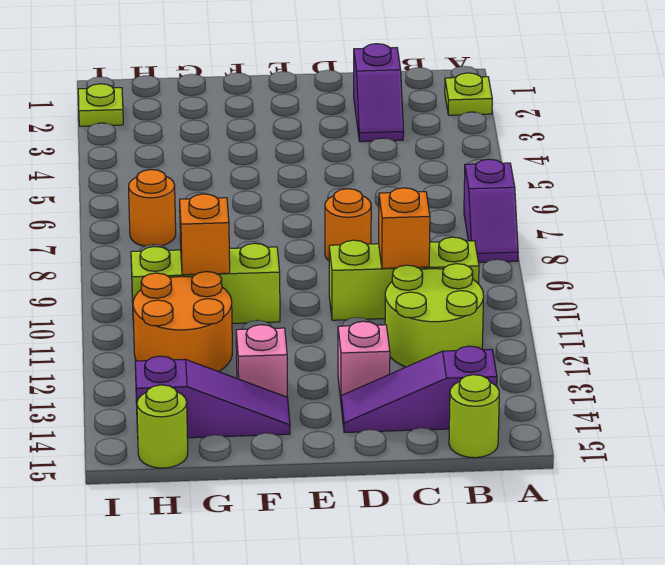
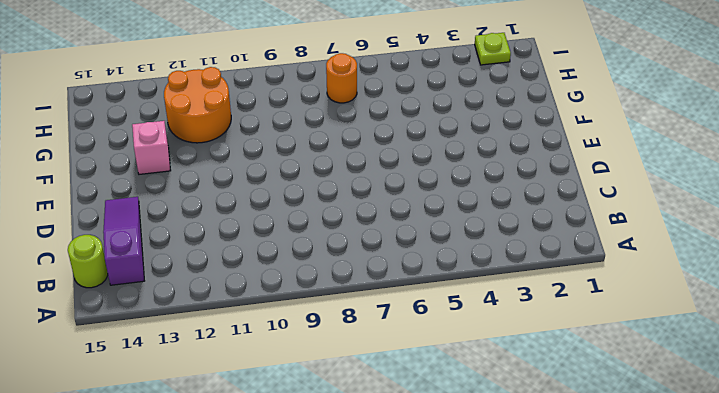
none -> lime plate A2 level 1
none -> purple slope A7:A8 level 1 top 7
none -> lime brick B10:D10 level 1

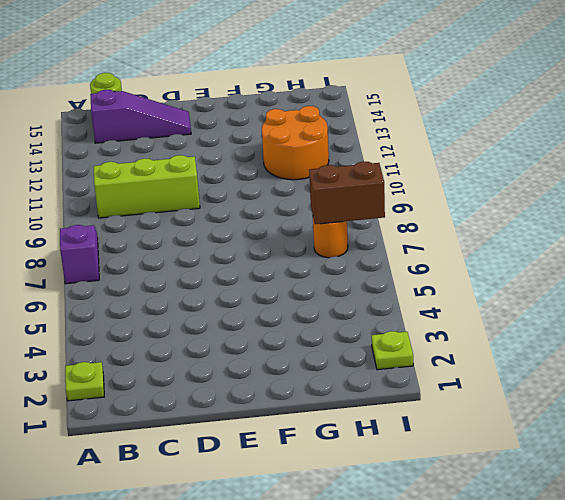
brown brick H7:I7 level 2 -> none
none -> lime round brick B11:C12 level 1
none -> purple slope C2:C3 level 1 top 2
none -> orange round brick D8 level 1

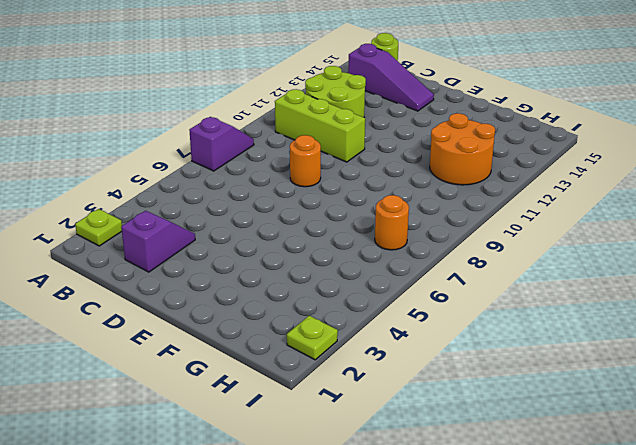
none -> pink brick D13 level 1
none -> lime brick F10:H10 level 1
none -> pink brick F13 level 1

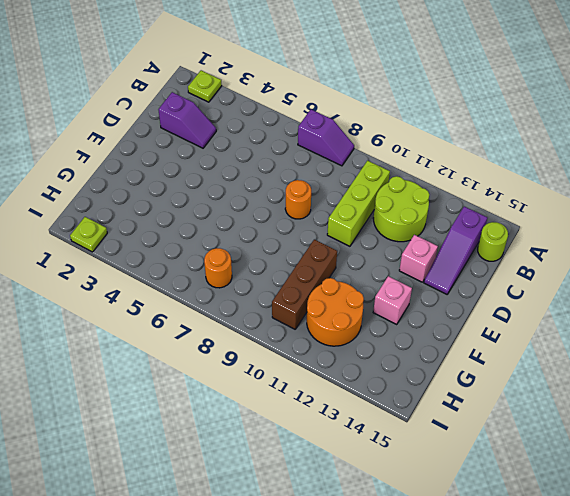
brown brick F10:H10 level 1 -> lime brick F10:H10 level 1
none -> purple slope F14:H14 level 1 top H
none -> lime round brick H15 level 1
none -> orange brick C10 level 2

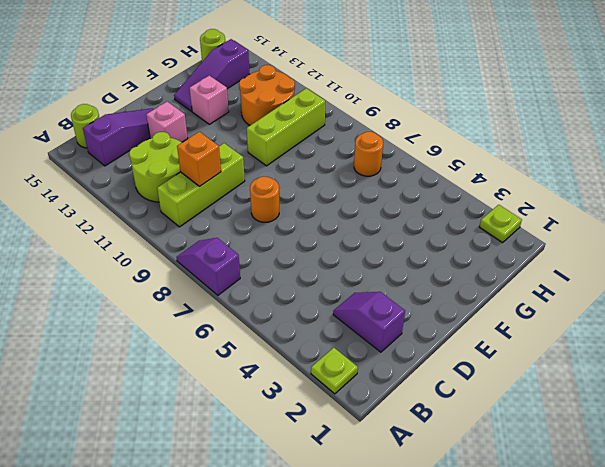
none -> orange brick G10 level 2

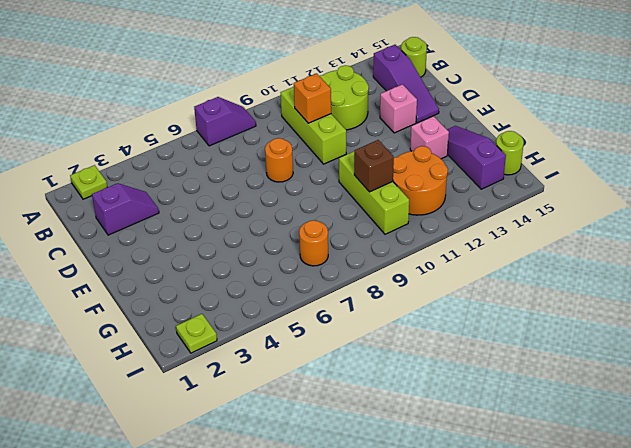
brown brick G10 level 2 -> orange brick G10 level 2

